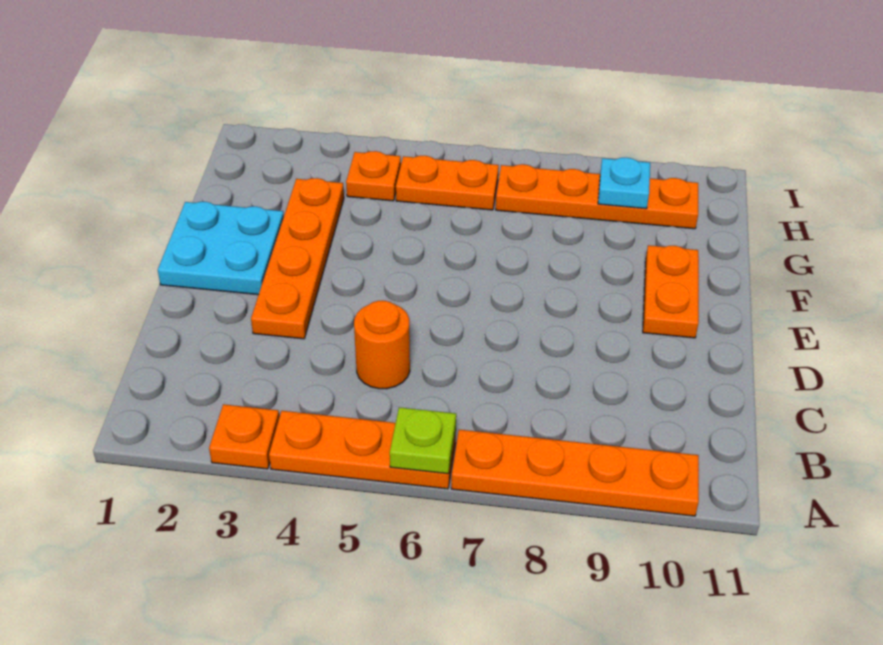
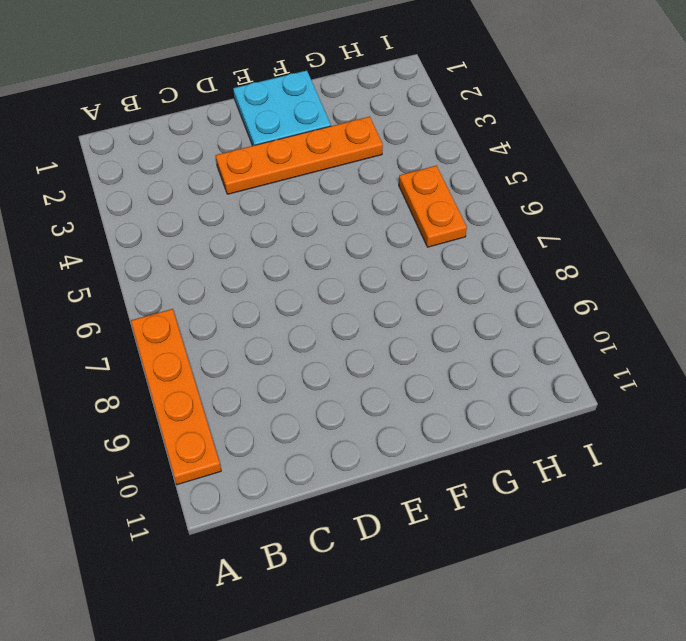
none -> orange plate A3 level 1
none -> orange plate A4:A6 level 1
none -> orange round brick C5 level 1

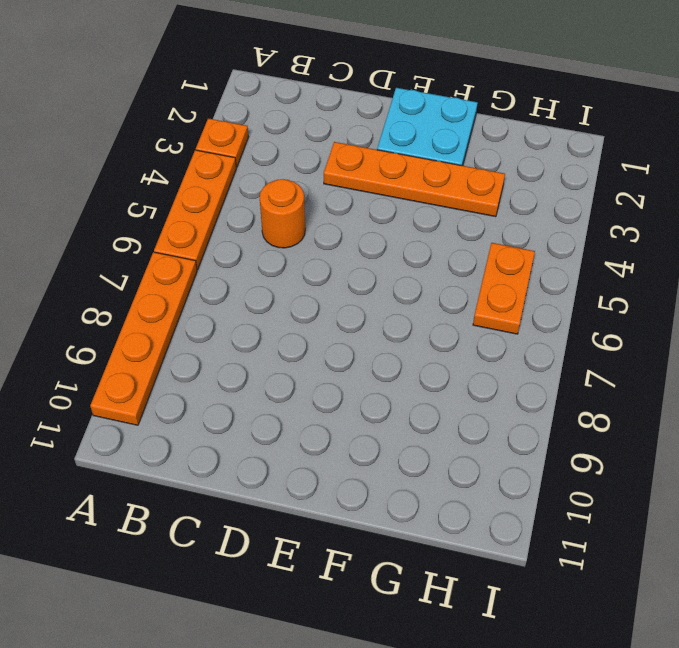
none -> orange plate E10:F10 level 1
none -> orange plate H4 level 1
none -> orange plate H7:H10 level 1

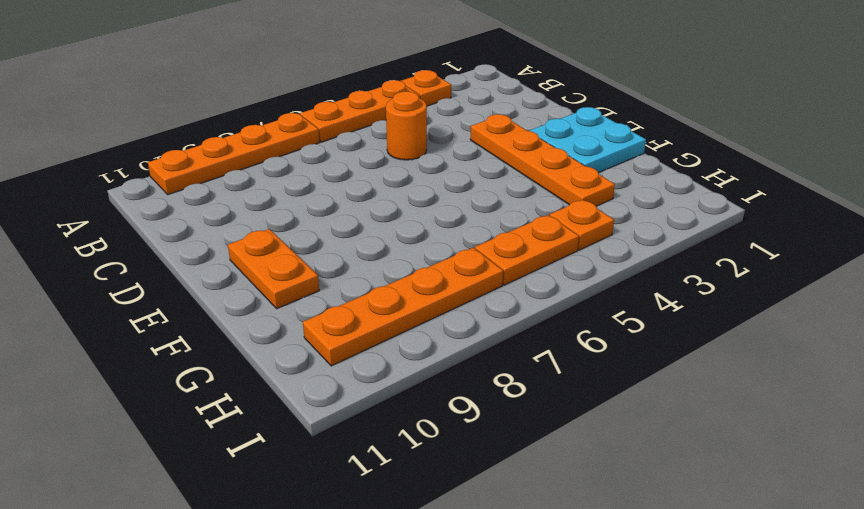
none -> lime plate A6 level 2
none -> cyan plate H9 level 2

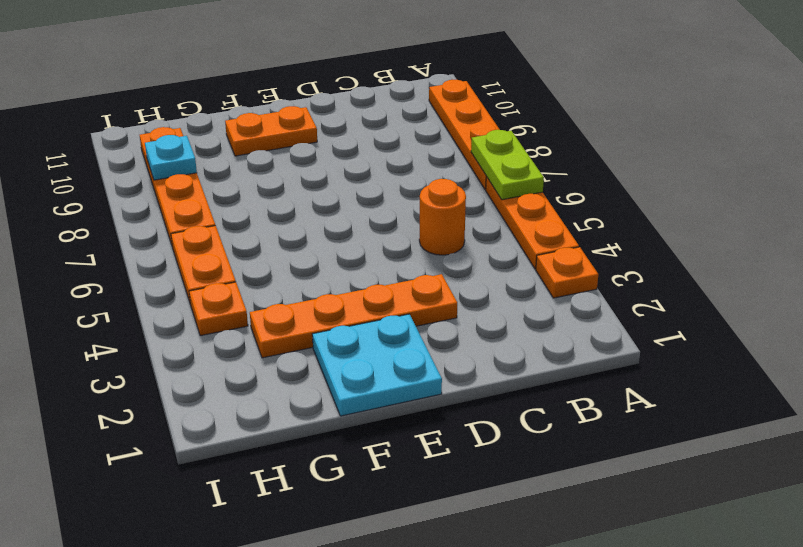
lime plate A6:A7 level 2 -> lime plate A6 level 2

